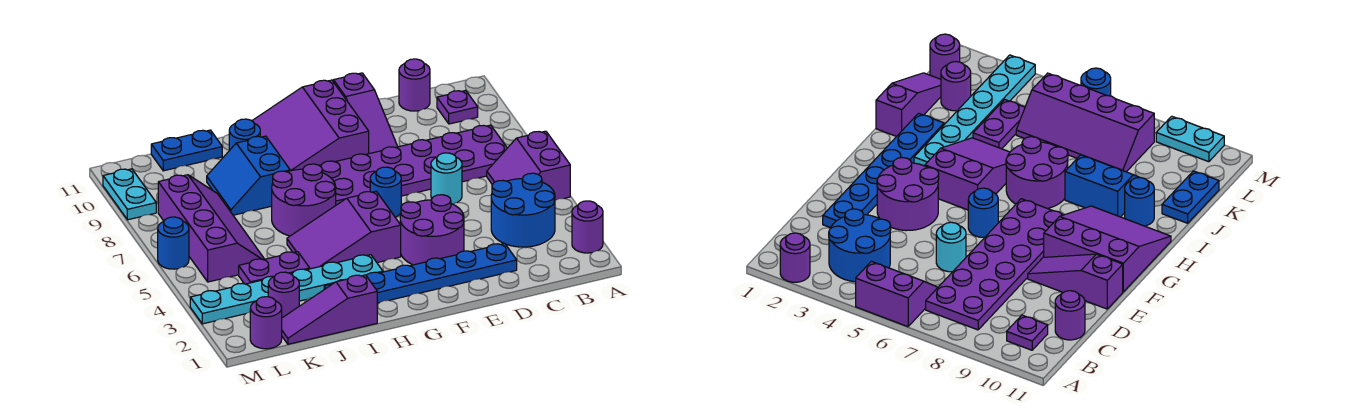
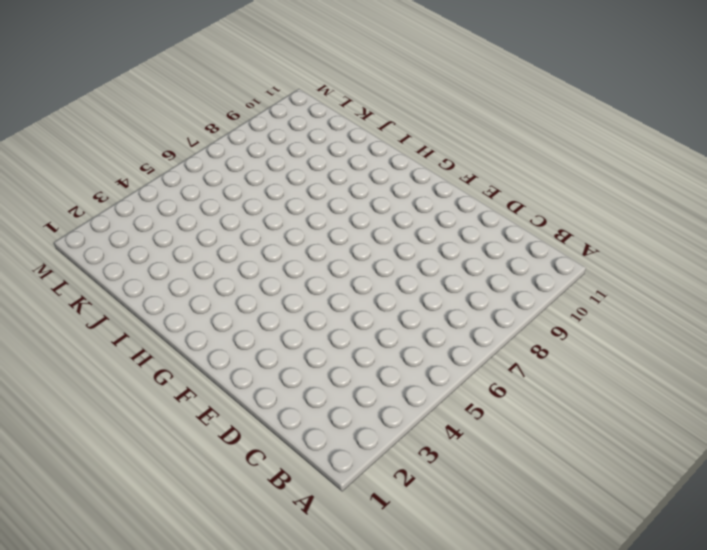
none -> purple round brick A2 level 1
none -> purple slope A5:B6 level 1 top A
none -> blue round brick B3:C4 level 1

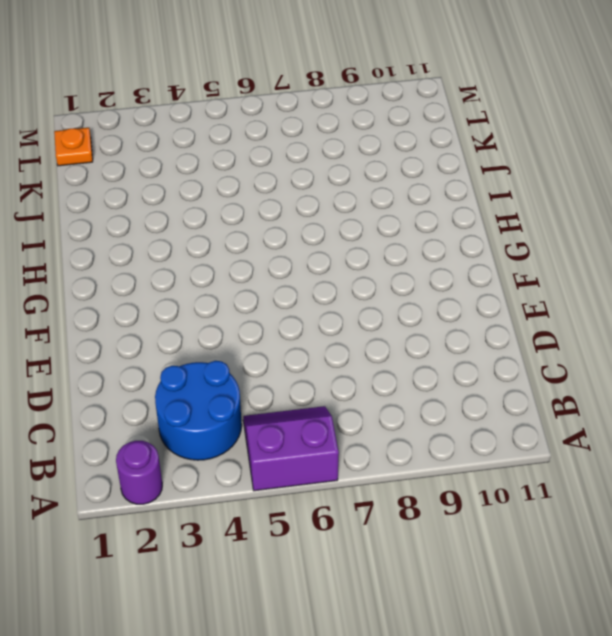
orange plate L1 level 1 -> purple round brick L1 level 1
none -> purple plate B7:G8 level 1
none -> purple plate B10 level 1
none -> purple round brick C11 level 1

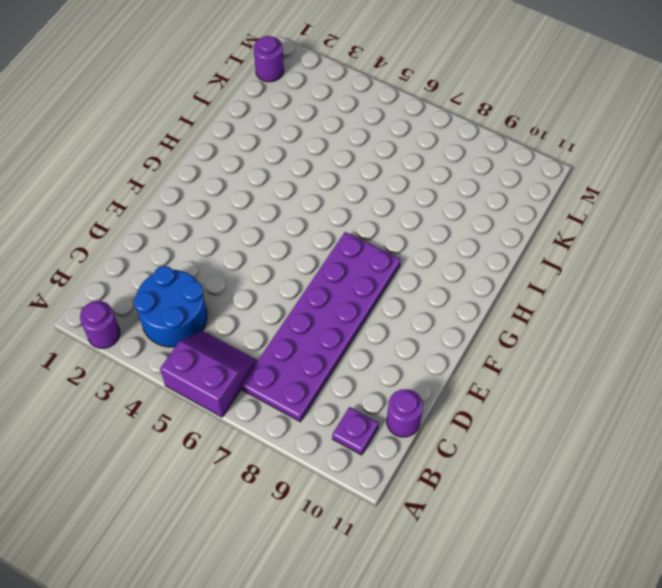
none -> blue plate D2:I2 level 1
none -> cyan round brick D6 level 1
none -> purple round brick E3:F4 level 1

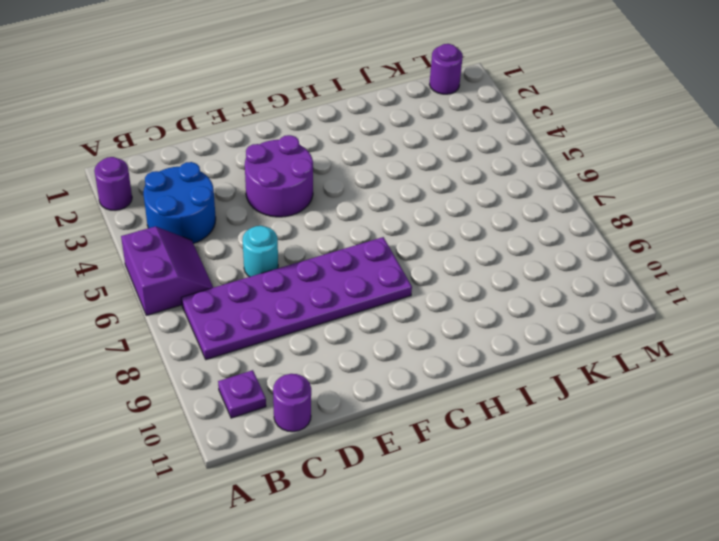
none -> blue plate D2:I2 level 1
none -> purple slope E9:E11 level 1 top 11
none -> blue round brick F6 level 1

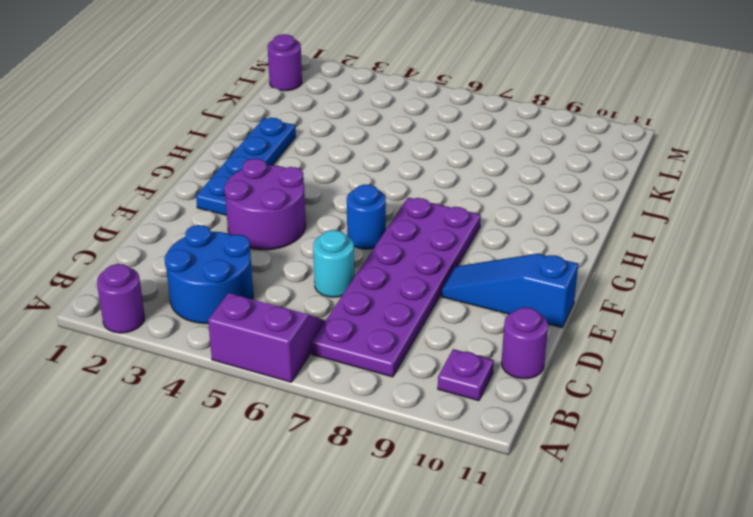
blue slope E9:E11 level 1 top 11 -> purple slope E9:E11 level 1 top 11
blue plate F2:I2 level 1 -> blue plate D2:I2 level 1
none -> purple slope F9:H11 level 1 top F
none -> purple slope G4:I5 level 1 top G
none -> cyan plate H3:M3 level 1

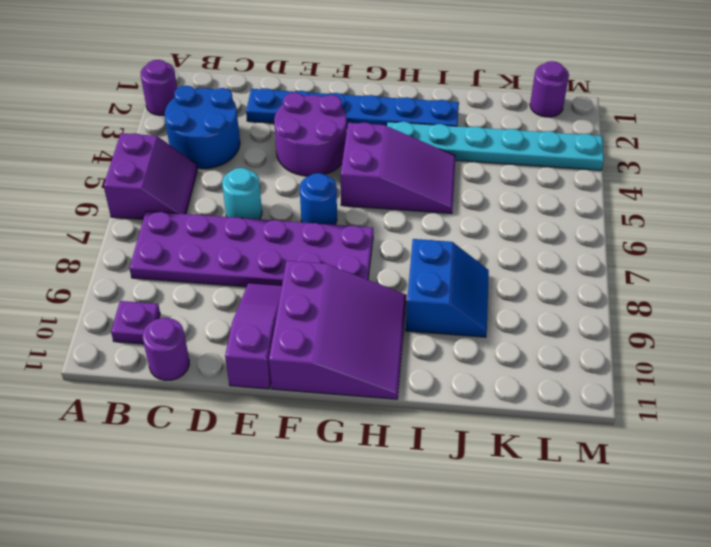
none -> purple round brick H6:I7 level 1
none -> purple slope I1:K1 level 1 top I
none -> blue round brick I10 level 1

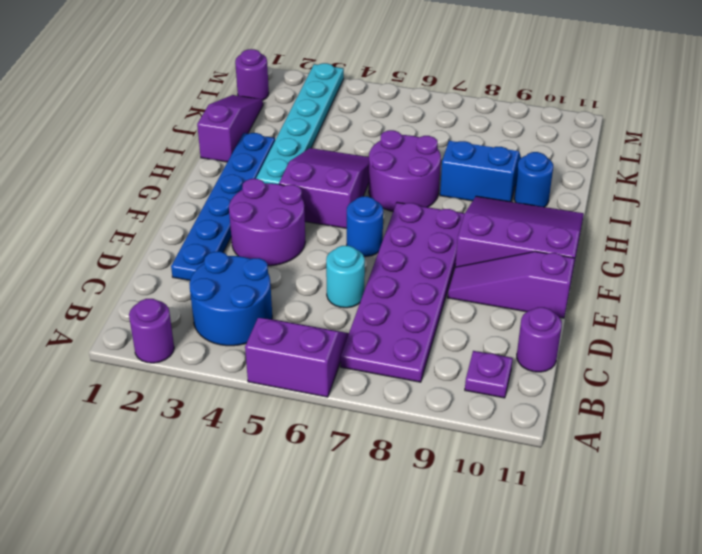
none -> purple plate J4:K4 level 1
none -> blue plate J11:K11 level 1
none -> purple round brick K2 level 1

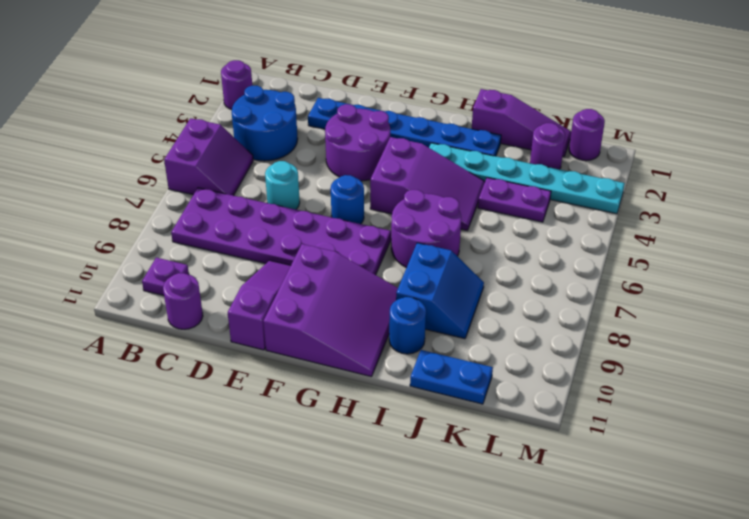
none -> purple slope K5:L8 level 1 top L
none -> blue round brick M6 level 1
none -> cyan plate M9:M10 level 1

